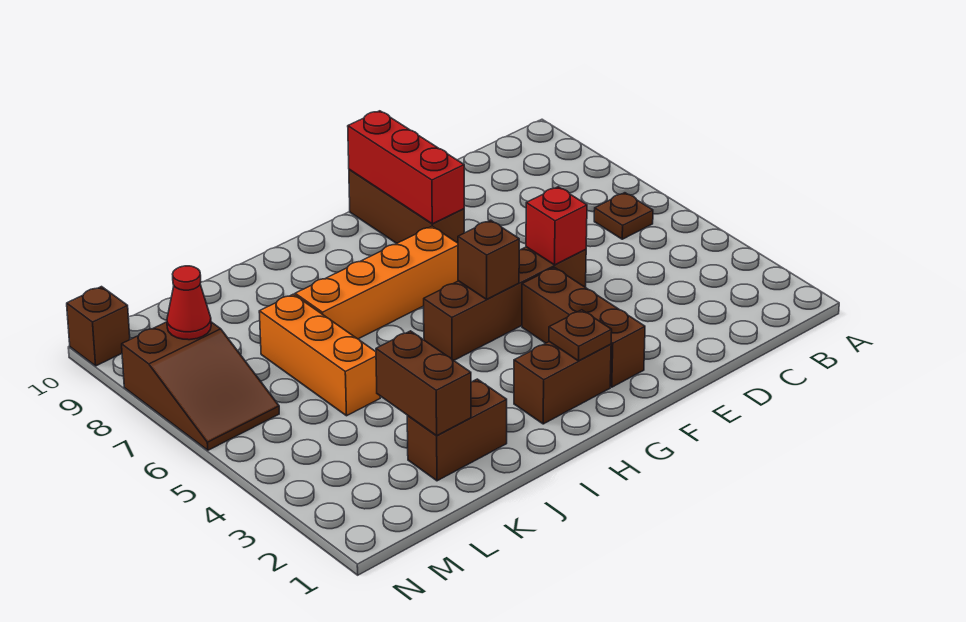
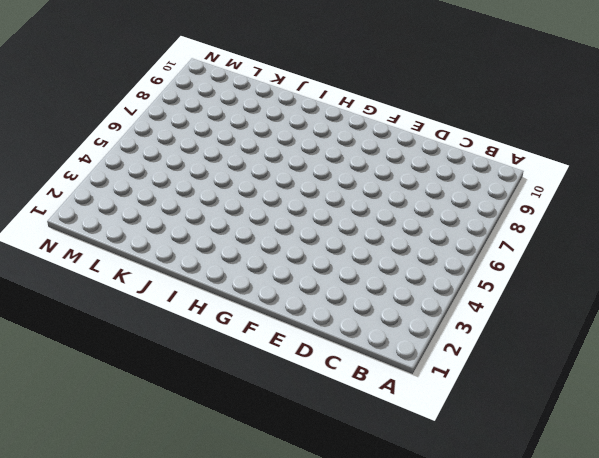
none -> brown plate B6 level 1
none -> brown brick E5:H5 level 1
none -> brown brick F2:F4 level 1

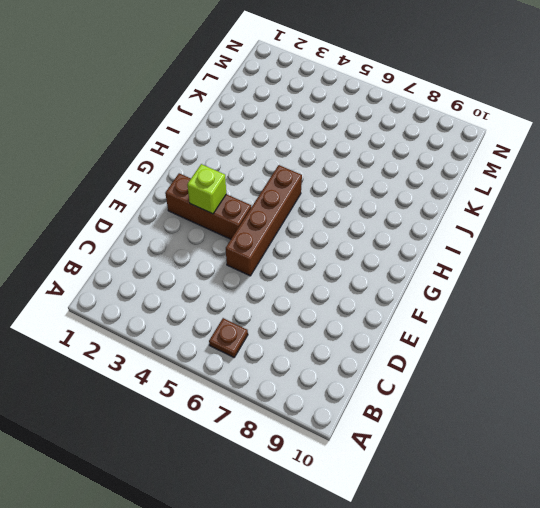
lime brick F3 level 2 -> none
none -> brown brick F8:F10 level 1
none -> brown brick G2:H2 level 1
none -> orange brick G7:J7 level 1

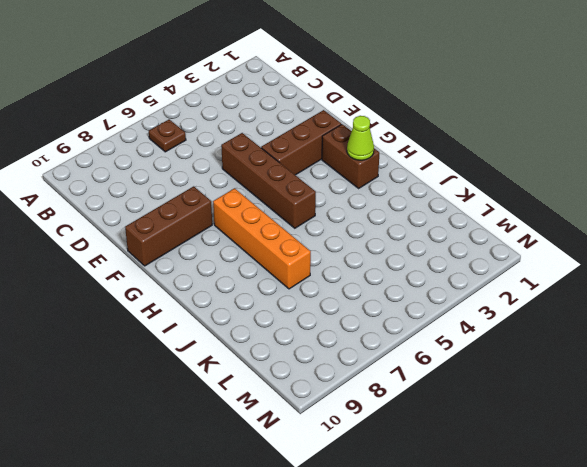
lime cone H2 level 2 -> none
none -> brown brick J2:K2 level 1
none -> orange brick K5:K7 level 1
none -> brown slope M6:N8 level 1 top 8

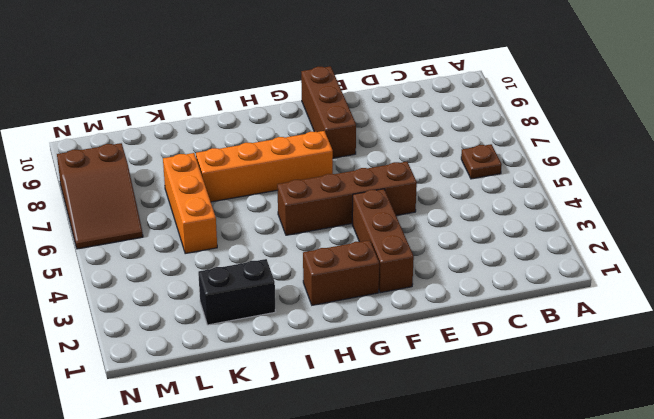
black brick J2:K2 level 1 -> brown brick J2:K2 level 1
none -> brown brick N10 level 1
none -> red brick E5 level 2
none -> red brick F8:F10 level 2

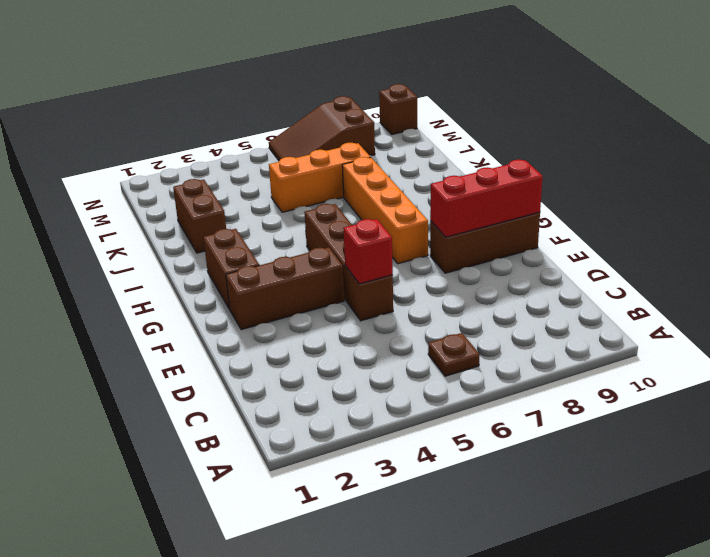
none -> brown plate G2 level 2
none -> brown brick G5 level 2
none -> brown brick K2:K3 level 2

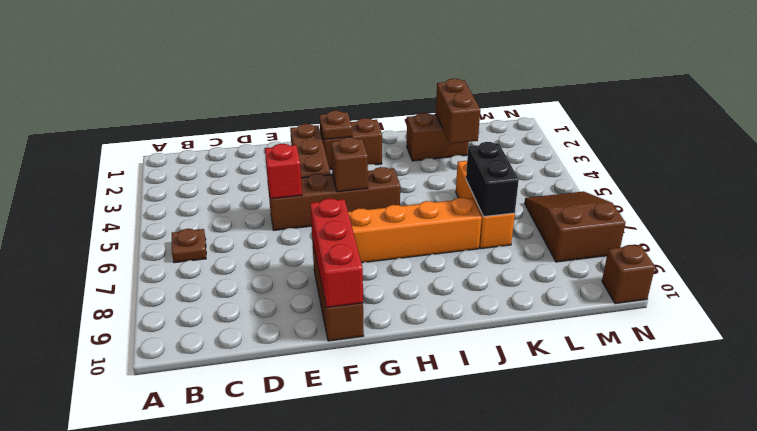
black brick K6:K7 level 2 -> none
none -> red cone M8 level 2

